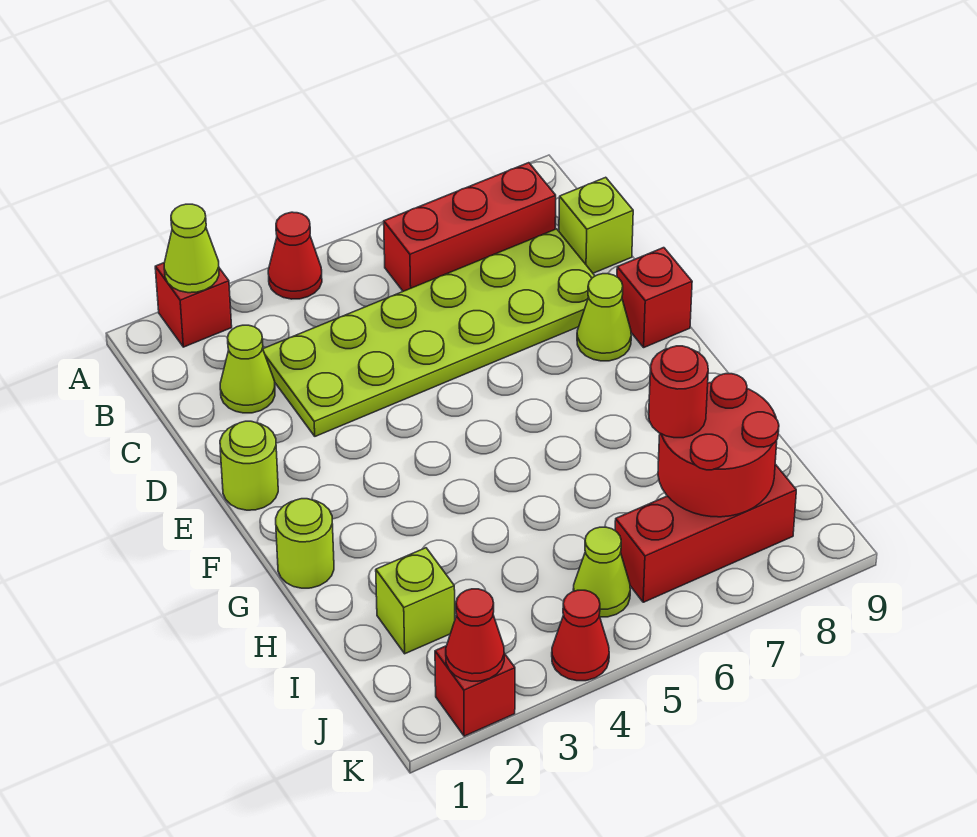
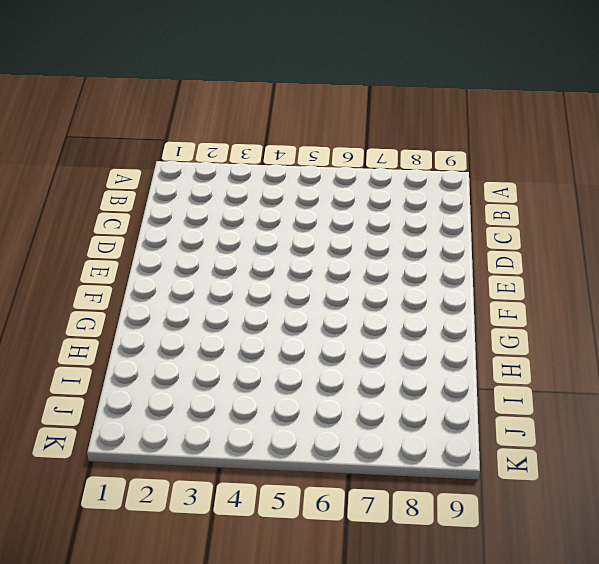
none -> red brick A2 level 1
none -> red cone A4 level 1
none -> red brick B6:B8 level 1

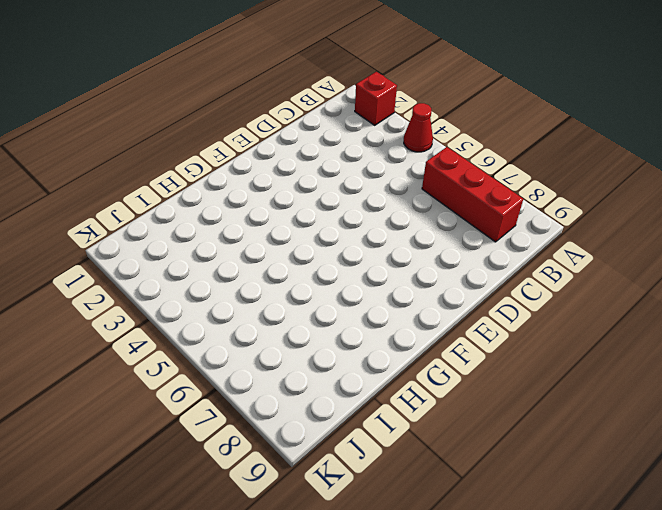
none -> lime cone C2 level 1
none -> lime plate C3:D8 level 1
none -> lime brick C9 level 1

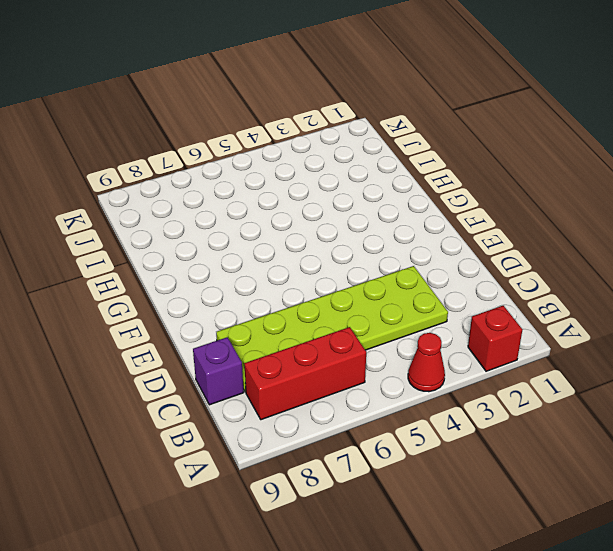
purple brick C9 level 1 -> lime brick C9 level 1
none -> lime cone C2 level 1
none -> lime round brick E1 level 1
none -> lime cone E8 level 1

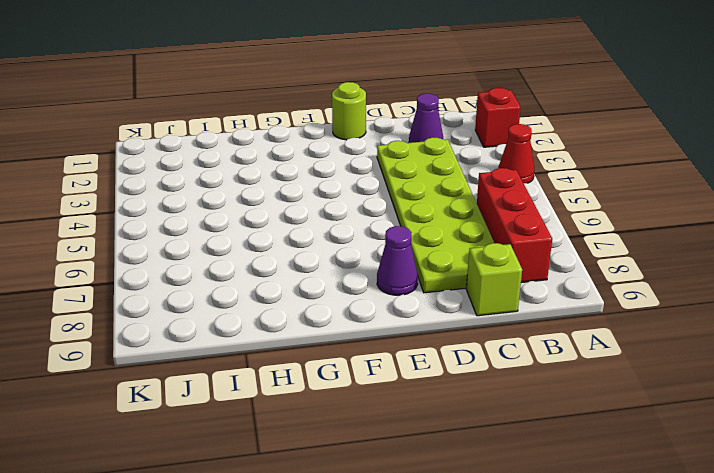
purple cone C2 level 1 -> lime cone C2 level 1
purple cone E8 level 1 -> lime cone E8 level 1
none -> red brick E9 level 1
none -> lime round brick G1 level 1
none -> lime brick I2 level 1

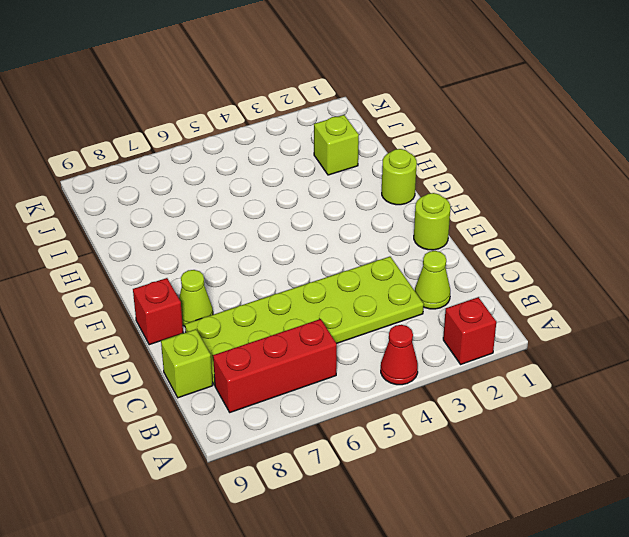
none -> lime cone J5 level 1
none -> red brick J6:J8 level 1
none -> red brick K2 level 1

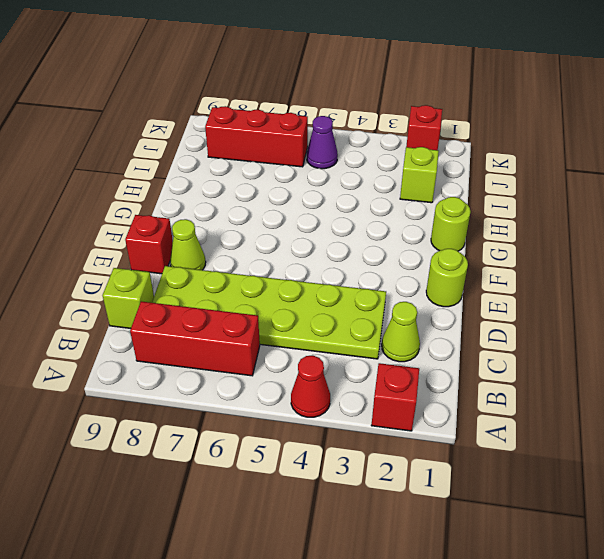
purple cone J5 level 1 -> lime cone J5 level 1
none -> red cone K4 level 1
none -> lime cone A2 level 2
none -> red round brick I7:J8 level 2

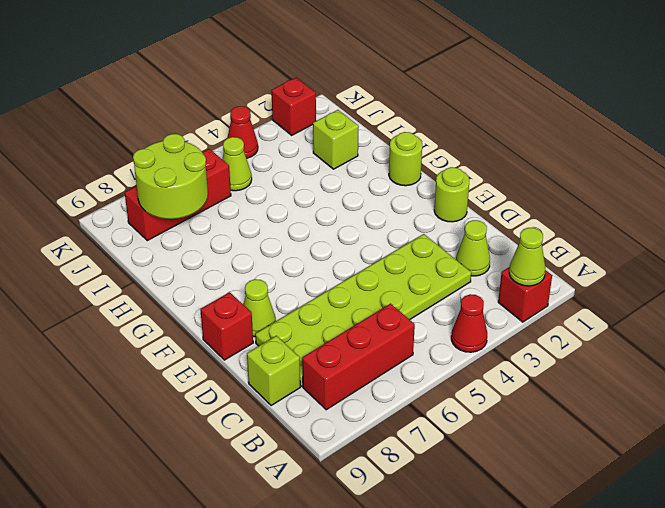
lime round brick I7:J8 level 2 -> red round brick I7:J8 level 2
none -> red cone K2 level 2
none -> red round brick I7 level 3

